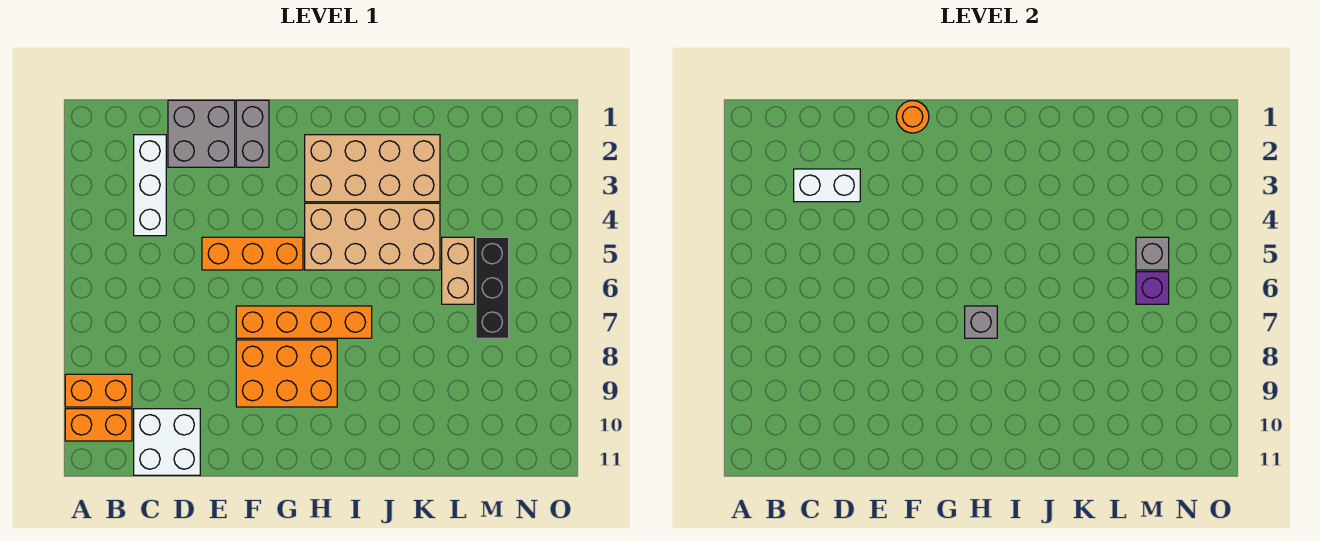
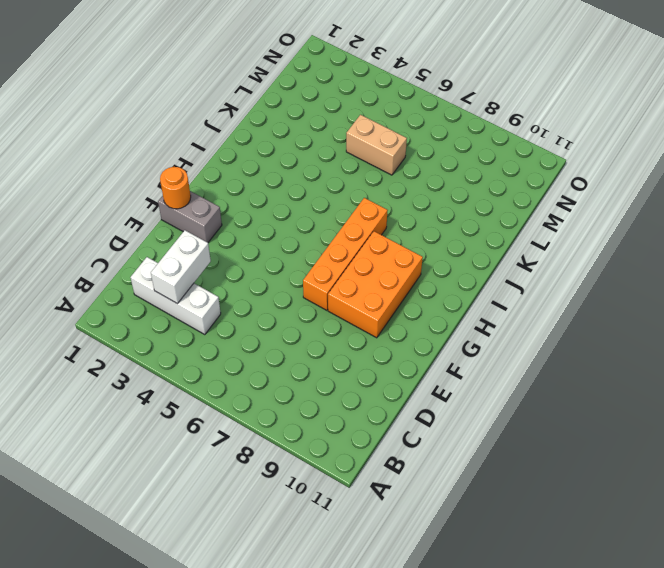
none -> orange brick A9:B9 level 1
none -> orange brick A10:B10 level 1
none -> white brick C10:D11 level 1

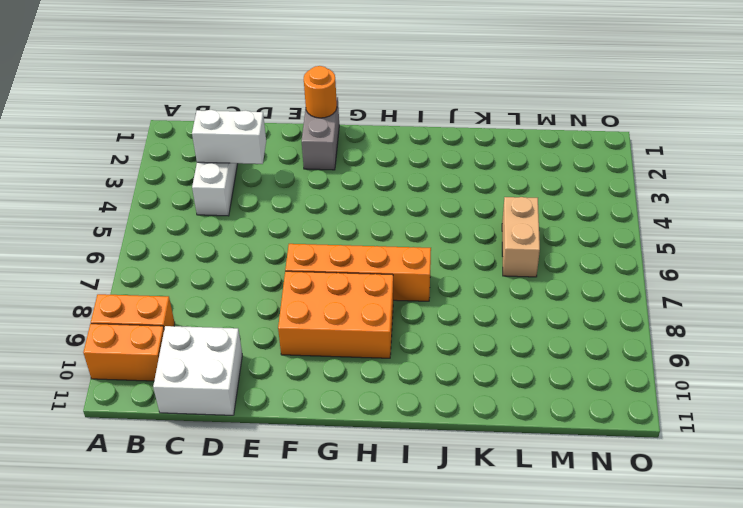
none -> grey brick D1:E2 level 1
none -> orange brick E5:G5 level 1
none -> tan brick H2:K3 level 1

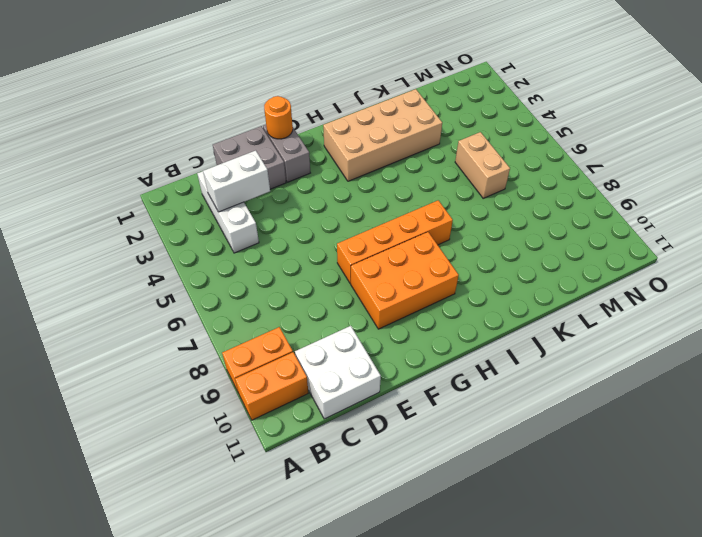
none -> orange brick E5:G5 level 1
none -> tan brick H4:K5 level 1
none -> black brick M5:M7 level 1

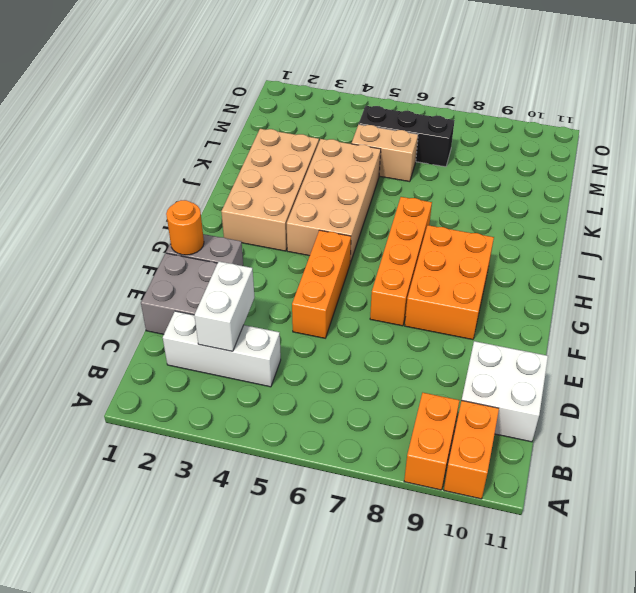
none -> grey brick H7 level 2
none -> grey brick M5 level 2
none -> purple brick M6 level 2

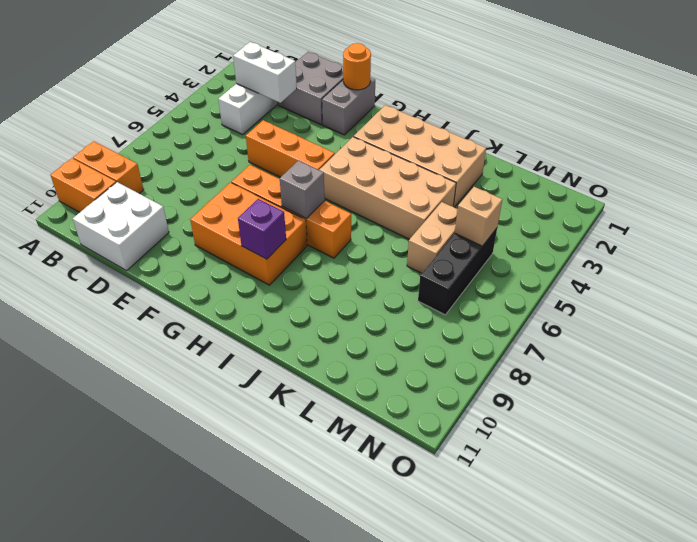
purple brick H9 level 2 -> purple brick M6 level 2
tan brick M5 level 2 -> grey brick M5 level 2

